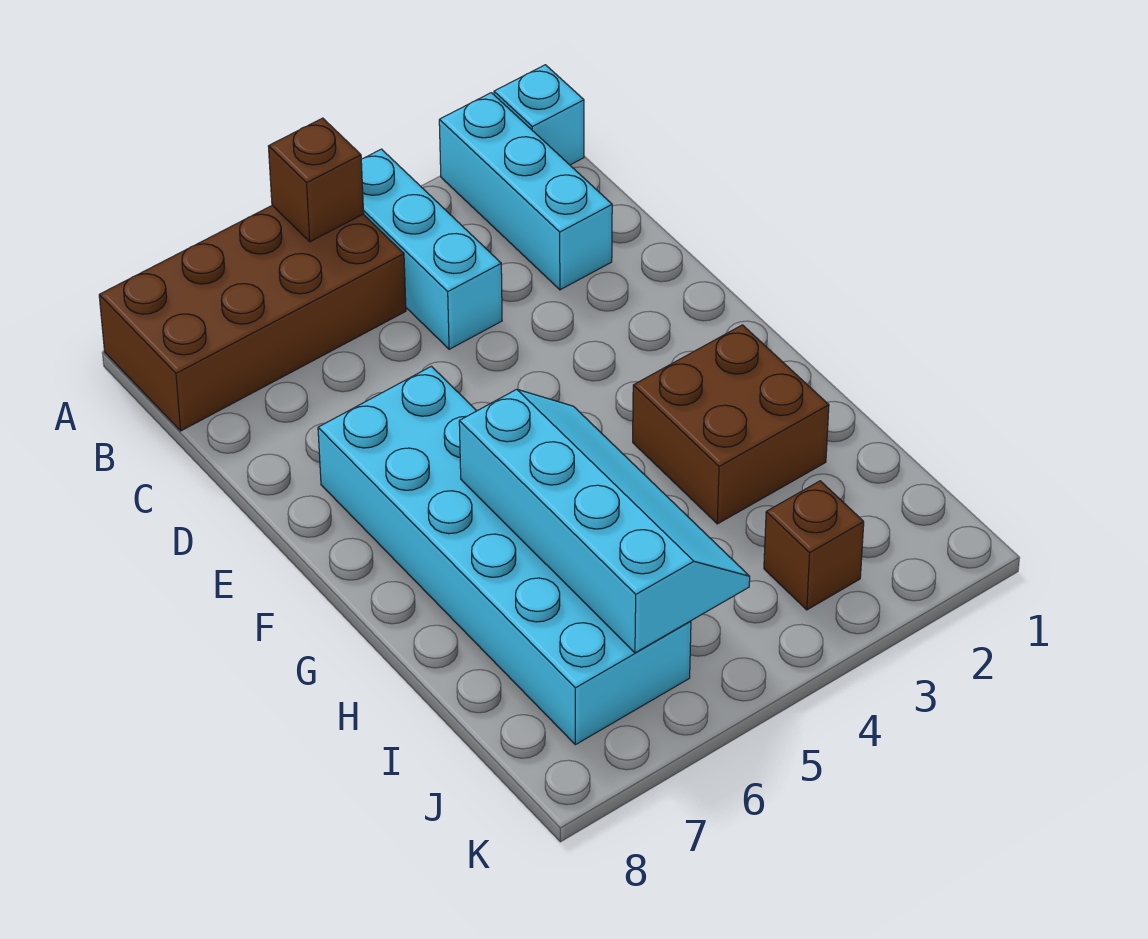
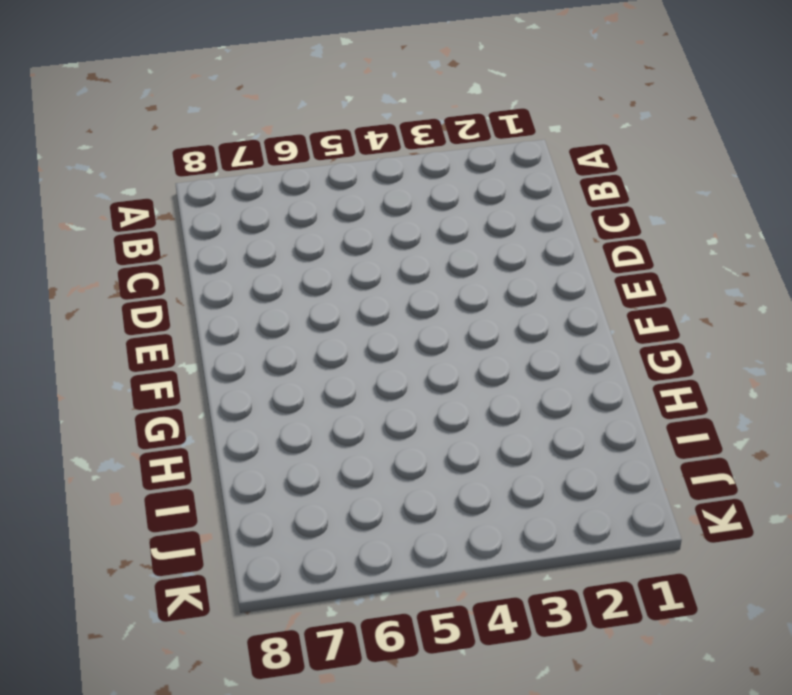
none -> cyan brick A1 level 1
none -> cyan brick A2:C2 level 1

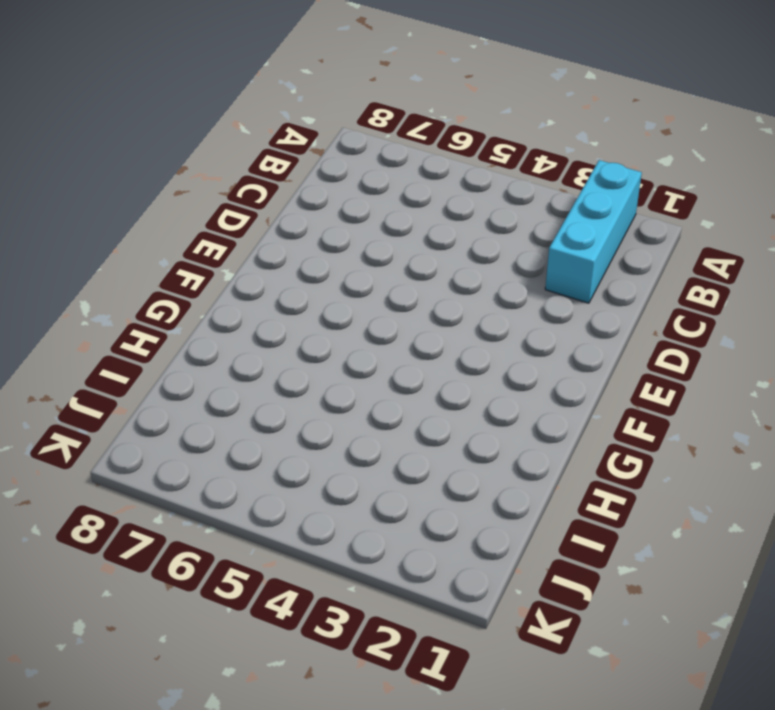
none -> cyan brick A1 level 1
none -> cyan brick A4:C4 level 1

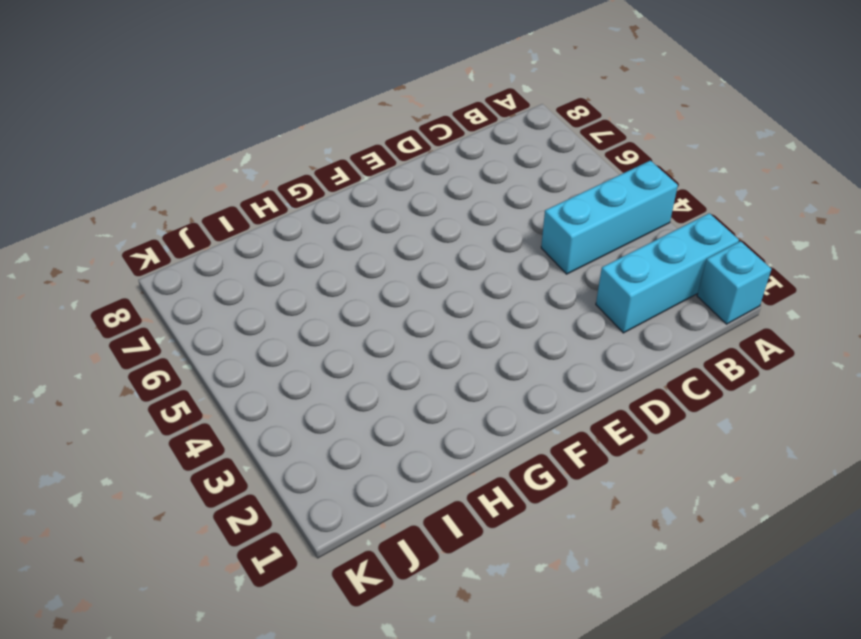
none -> brown brick A5:B8 level 1
none -> cyan brick E6:J7 level 1

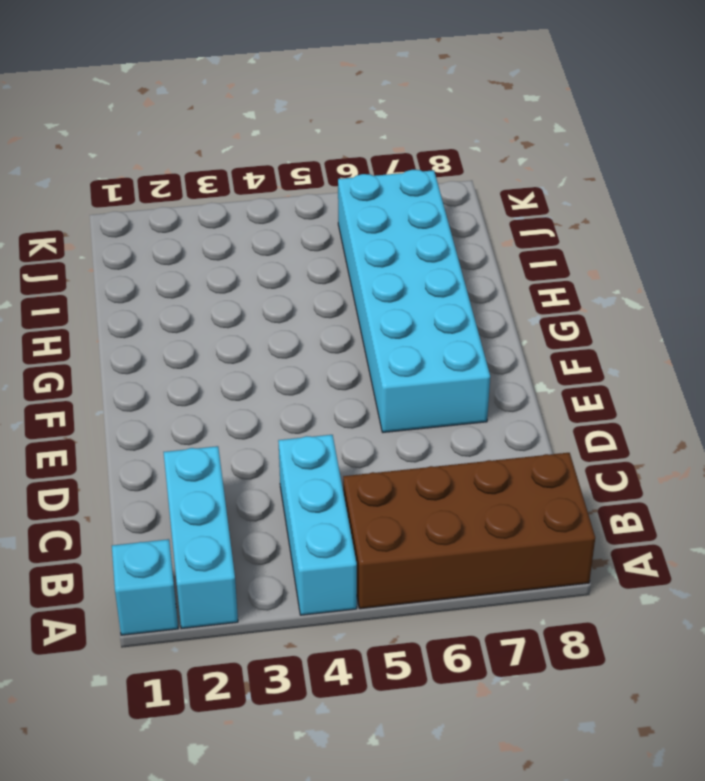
none -> brown brick G2:H3 level 1
none -> brown brick J3 level 1

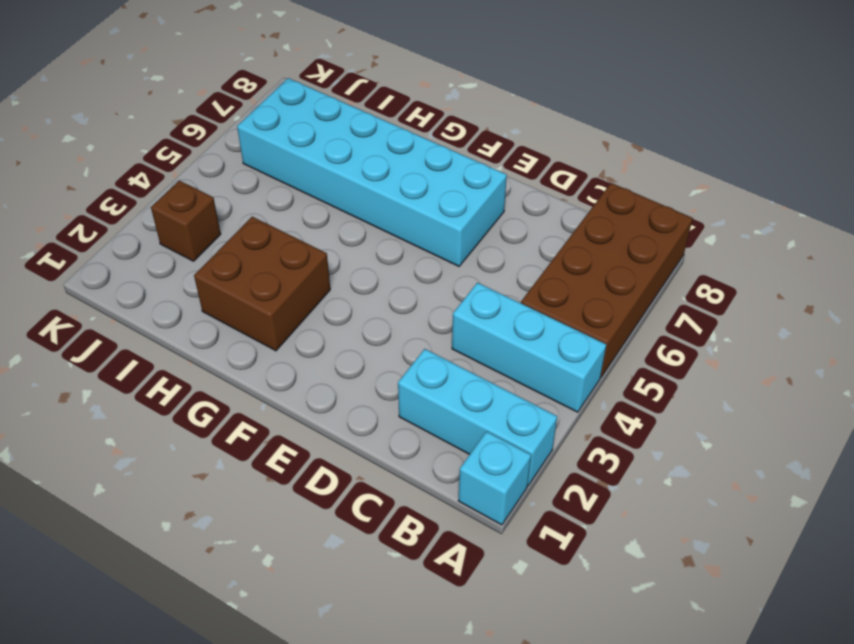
none -> brown brick A5 level 2
none -> cyan slope G5:J6 level 2 top 6

